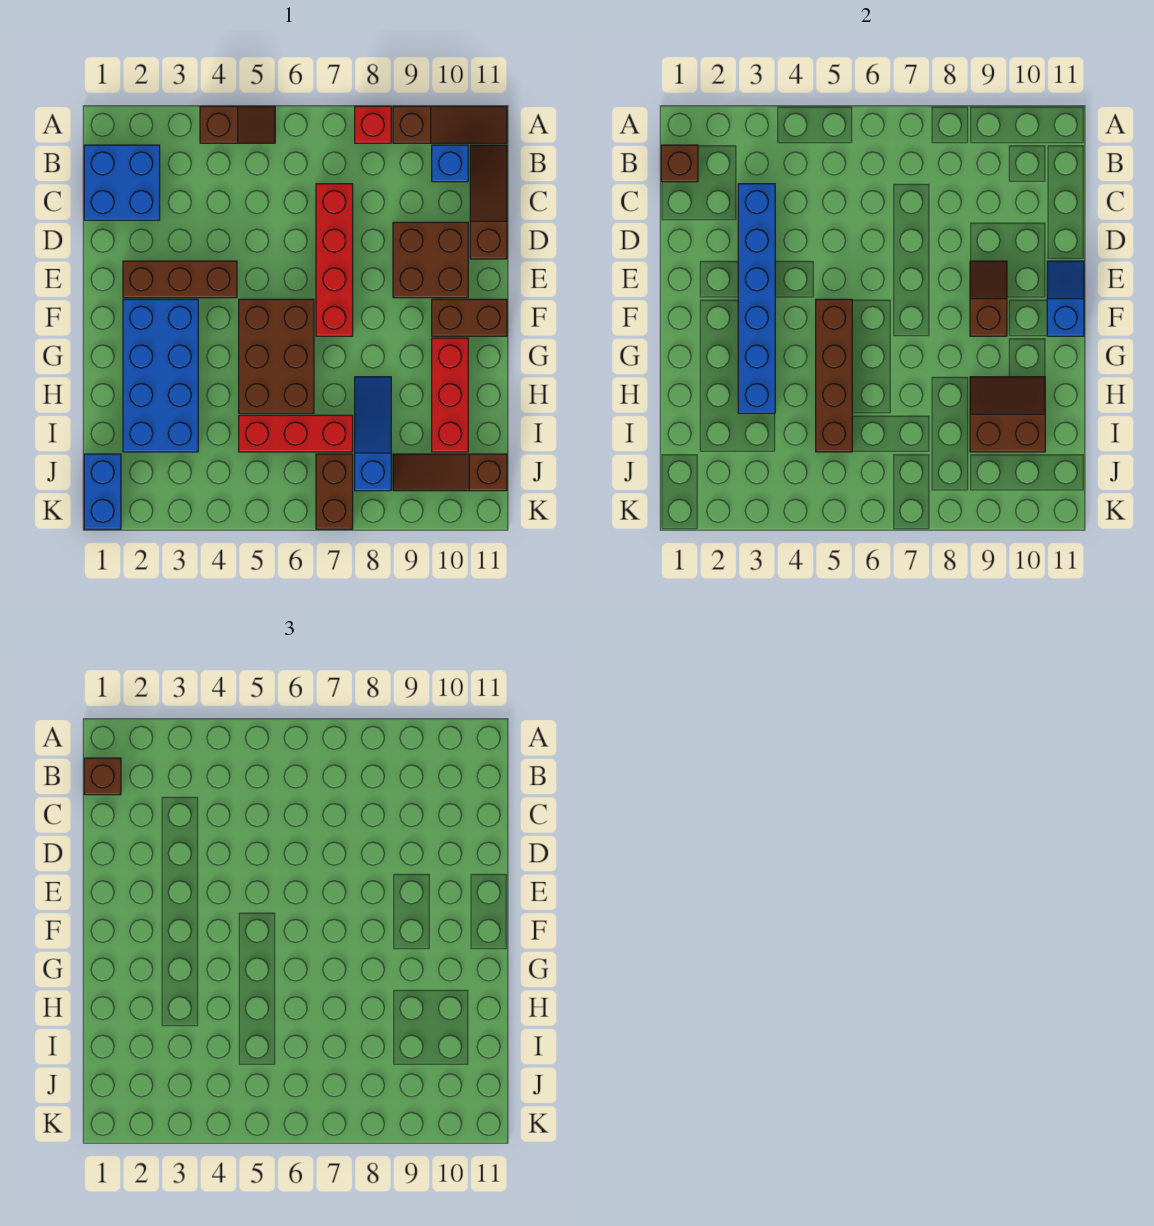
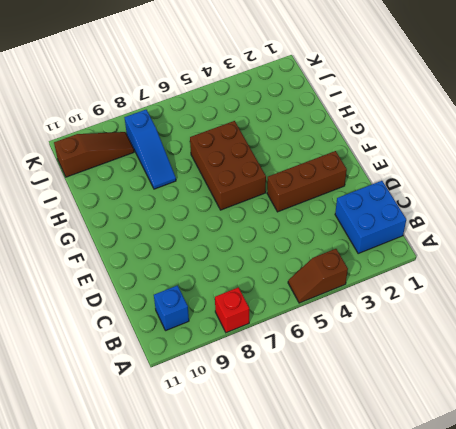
none -> brown slope A9:A11 level 1 top 9
none -> brown slope B11:D11 level 1 top D
none -> red brick C7:F7 level 1

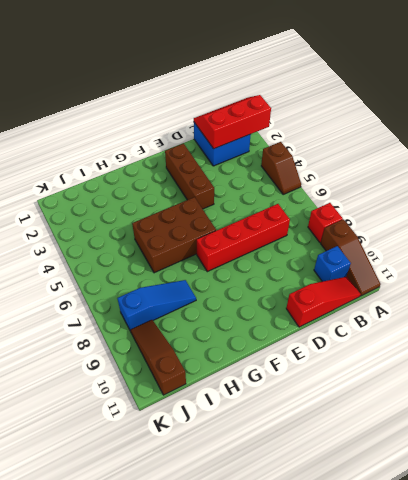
red slope A1:C2 level 2 top 2 -> brown brick B1 level 2
red slope B11:D11 level 1 top D -> brown slope B11:D11 level 1 top D
none -> brown brick D9:E10 level 1
none -> blue brick F2:I3 level 1
none -> brown brick F10:F11 level 1

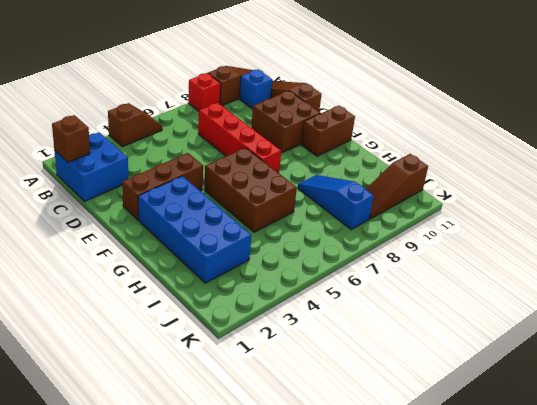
none -> red brick G10:I10 level 1
none -> red brick I5:I7 level 1
none -> blue brick J1:K1 level 1

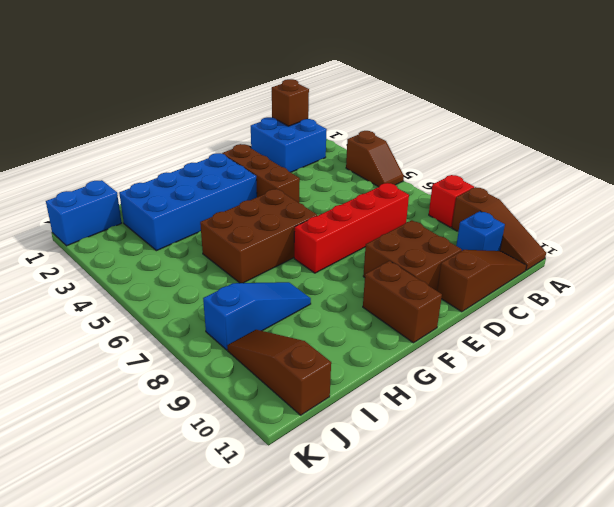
none -> red brick G10:I10 level 1
none -> red brick I5:I7 level 1
none -> brown brick J7:K7 level 1

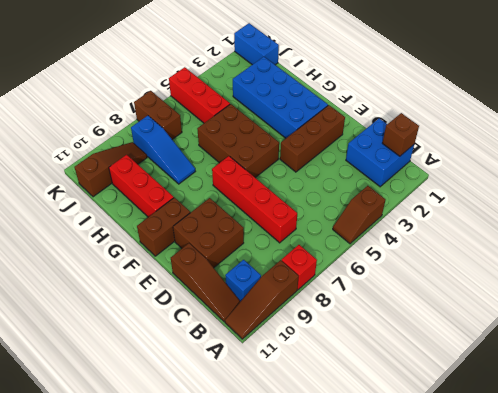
red brick I5:K5 level 1 -> red brick I5:I7 level 1
none -> blue brick C3:H3 level 2
none -> brown slope E9:F9 level 2 top F
none -> blue slope E11:F11 level 2 top F

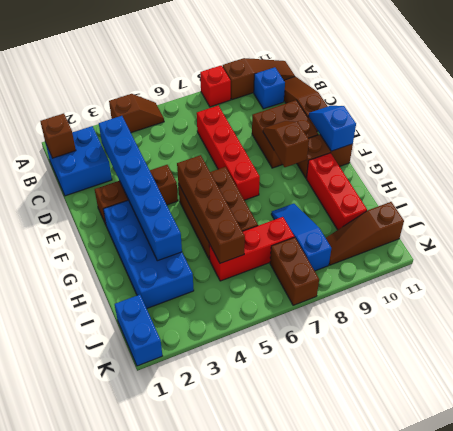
none -> brown slope H9:I10 level 2 top I
none -> brown brick B1 level 3

